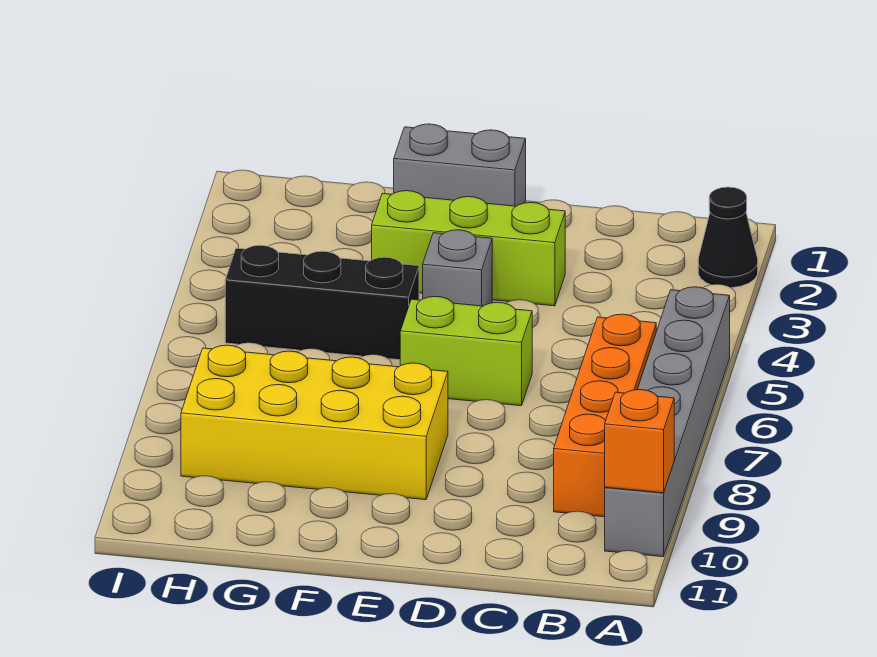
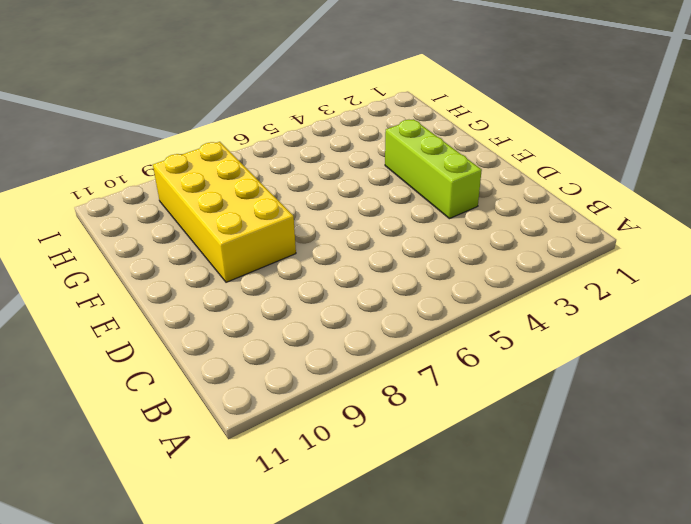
none -> black cone A2 level 1
none -> grey brick A5:A10 level 1

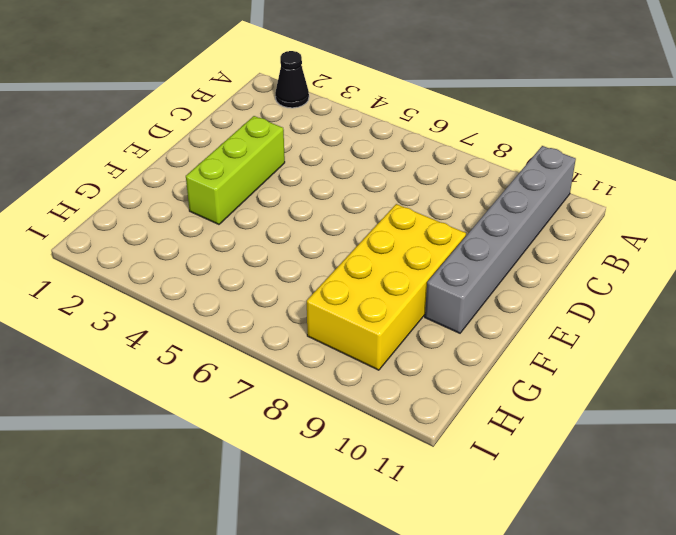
grey brick A10:F10 level 1 -> grey brick A5:A10 level 1
none -> orange brick B6:B9 level 1
none -> lime brick D6:E6 level 1

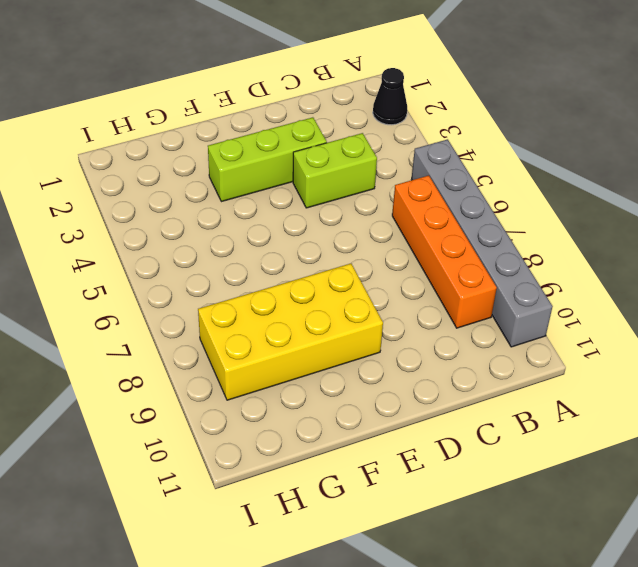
lime brick C4:D4 level 1 -> lime brick D6:E6 level 1
none -> grey brick E1:F1 level 1
none -> grey brick E4 level 1

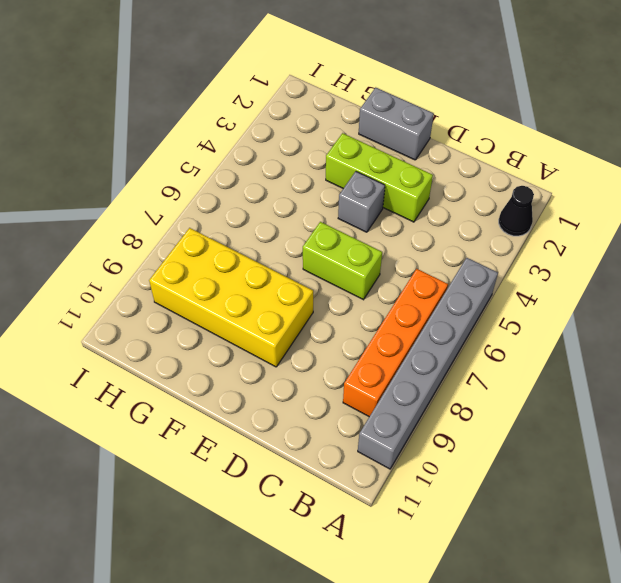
none -> black brick F5:H5 level 1
none -> orange brick A10 level 2

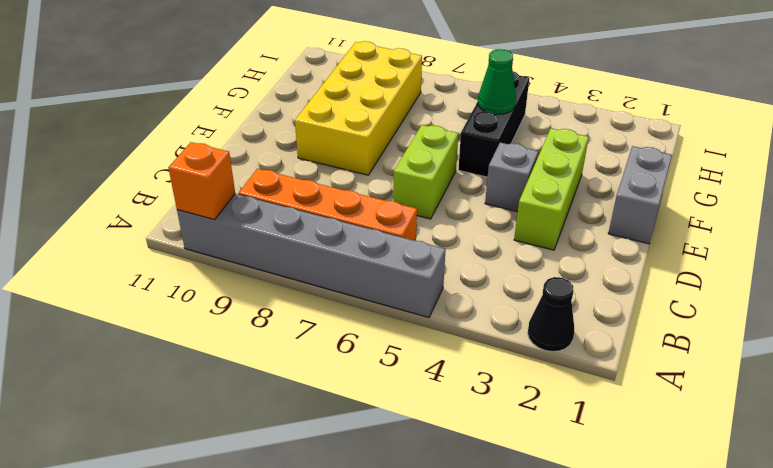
green cone G5 level 2 -> none

